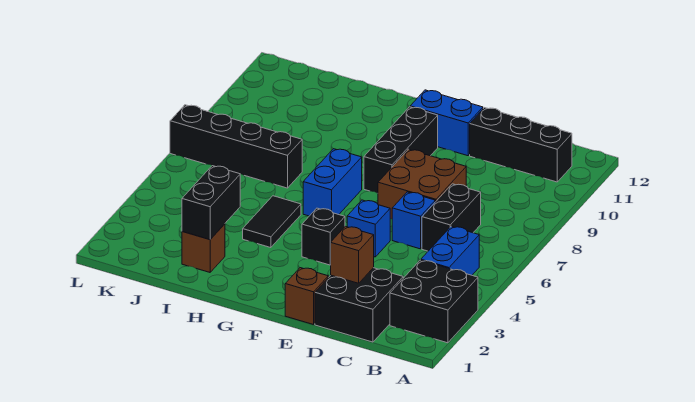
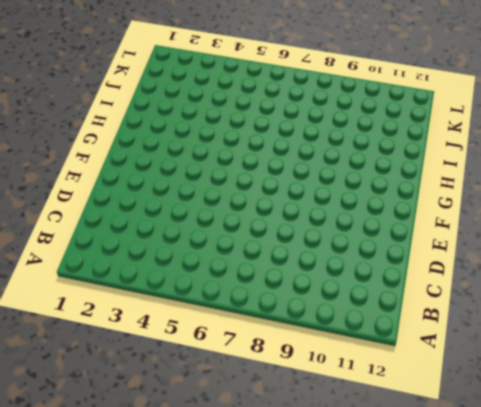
none -> black brick A2:B3 level 1
none -> blue brick B4:B5 level 1
none -> black brick B11:D11 level 1

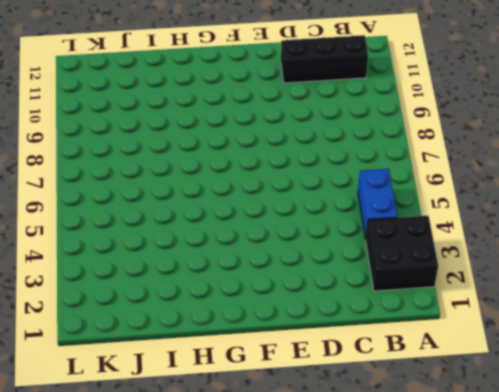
none -> black brick C1:D2 level 1
none -> black brick C6:C7 level 1
none -> blue brick D6 level 1

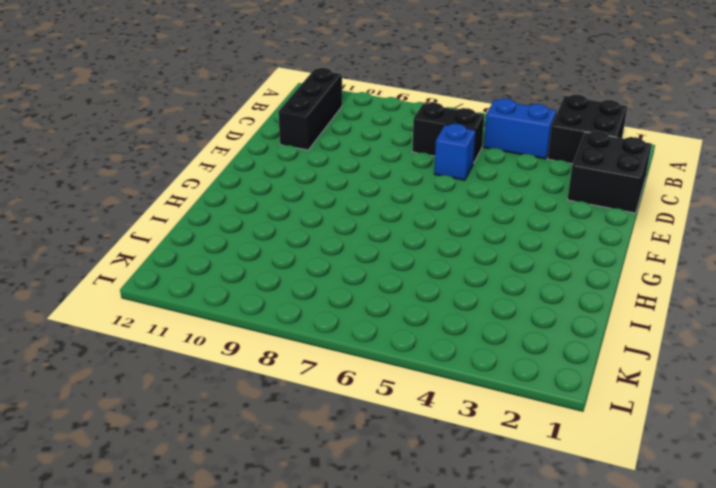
none -> brown brick D7:E8 level 1
none -> brown brick E1 level 1
none -> blue brick E5 level 1

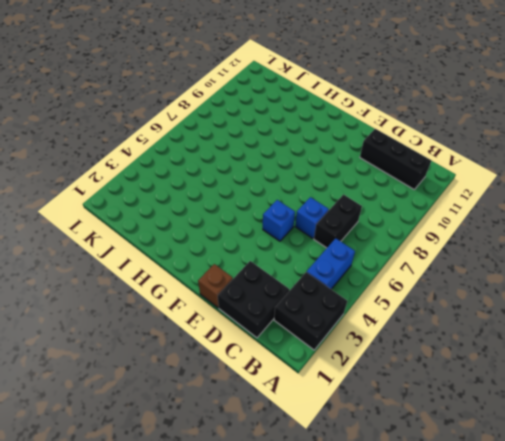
none -> brown brick D7:E8 level 1
none -> blue brick E11:F11 level 1
none -> black brick F4 level 1

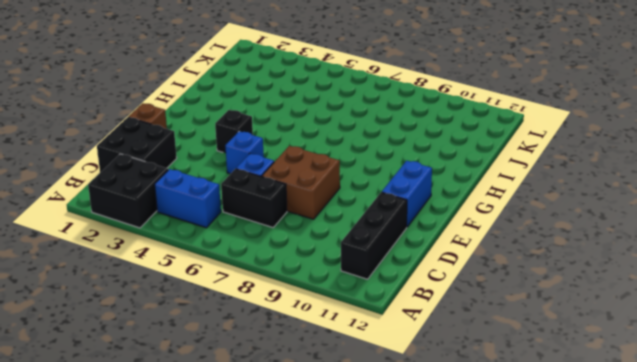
none -> black brick F8:F10 level 1
none -> blue brick G6:G7 level 1
none -> black tile H4:H5 level 1

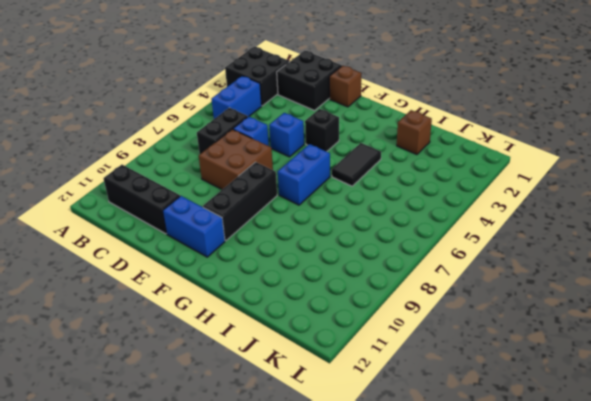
none -> black brick I7:L7 level 1
none -> brown brick D2 level 2
none -> black brick I2:I3 level 2

